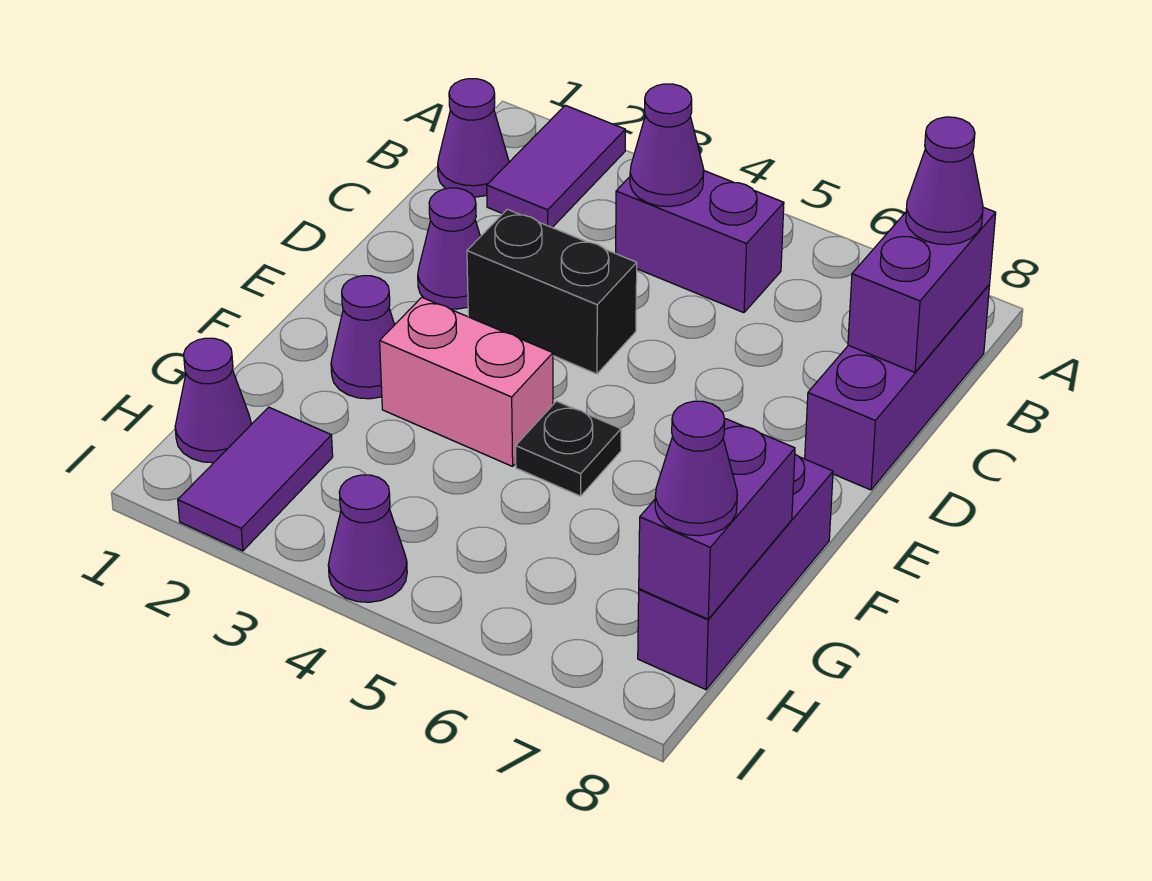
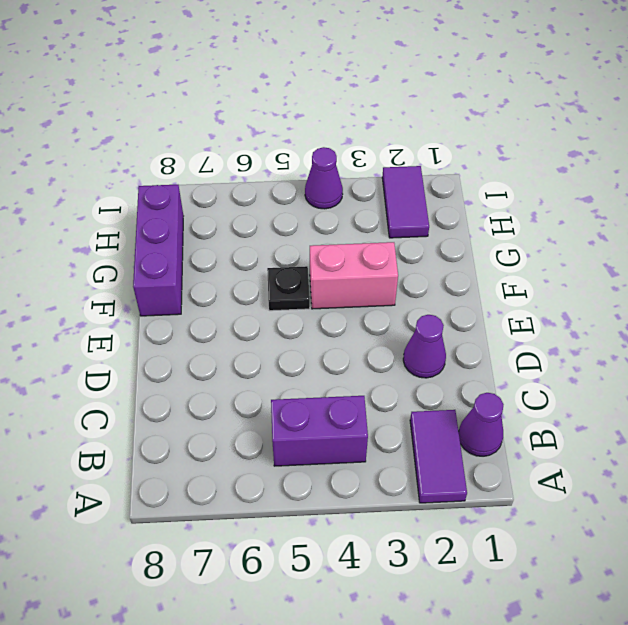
none -> purple brick B8:D8 level 1
none -> black brick D3:D4 level 1
none -> purple cone F2 level 1

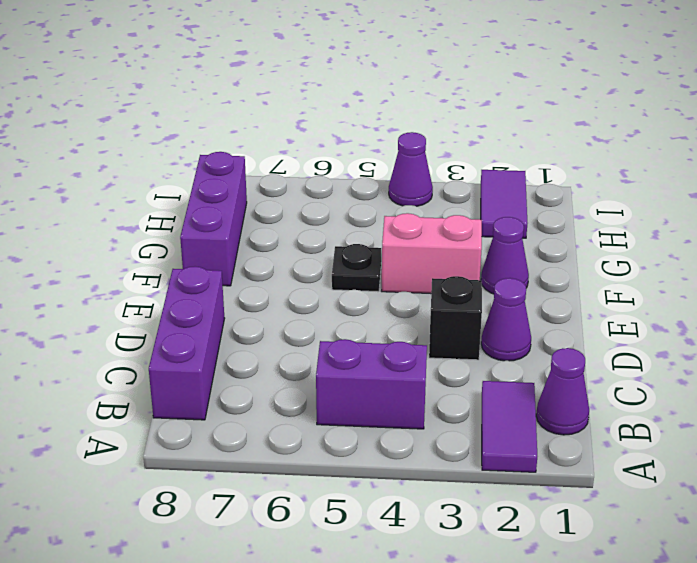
black brick D3 level 1 -> black brick D3:D4 level 1
none -> purple cone H1 level 1
none -> purple cone B4 level 2
none -> purple brick B8:C8 level 2

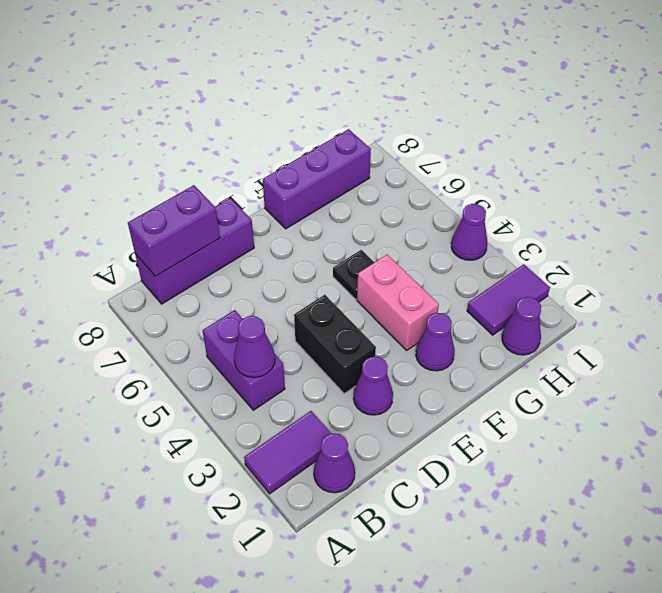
none -> purple brick G8:H8 level 2
none -> purple cone B8 level 3
none -> purple cone H8 level 3

